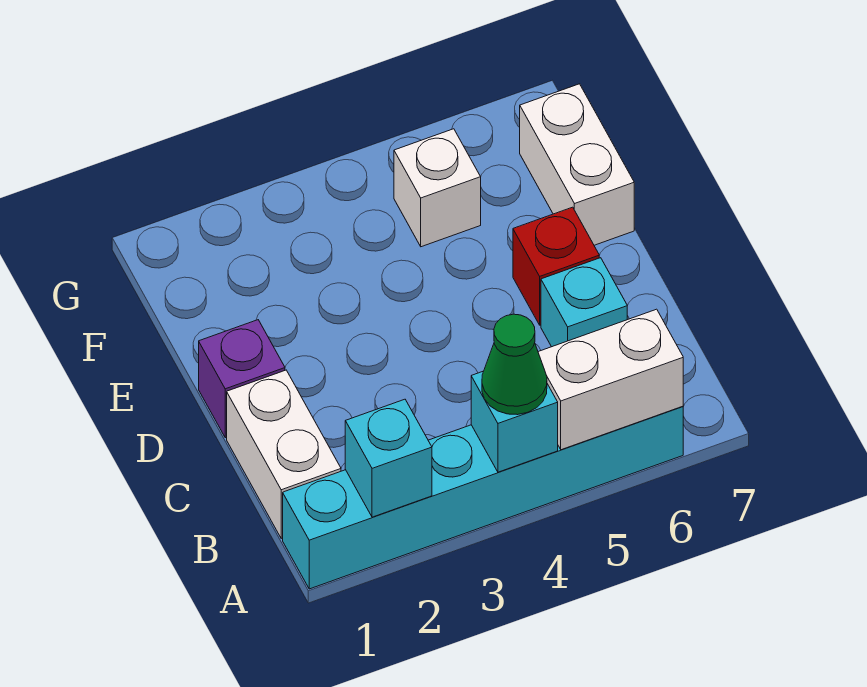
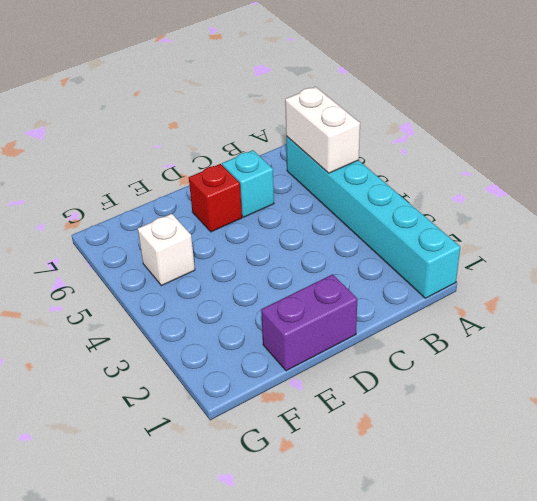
purple brick D1:E1 level 1 -> purple brick D1 level 1
none -> white brick B1:C1 level 1
none -> white brick E7:F7 level 1

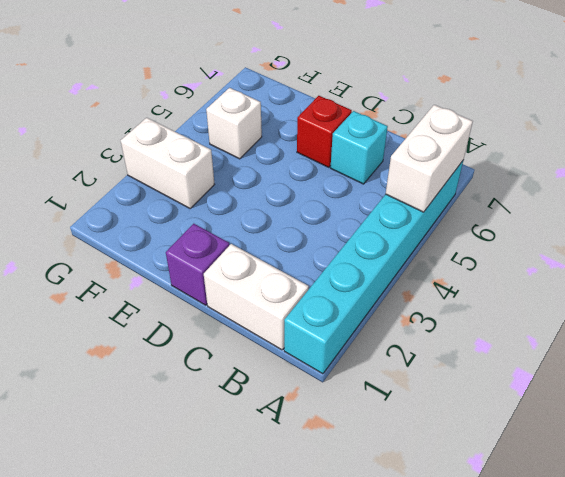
white brick F3:G3 level 1 -> white brick E7:F7 level 1
none -> cyan brick A2 level 2
none -> cyan brick A4 level 2

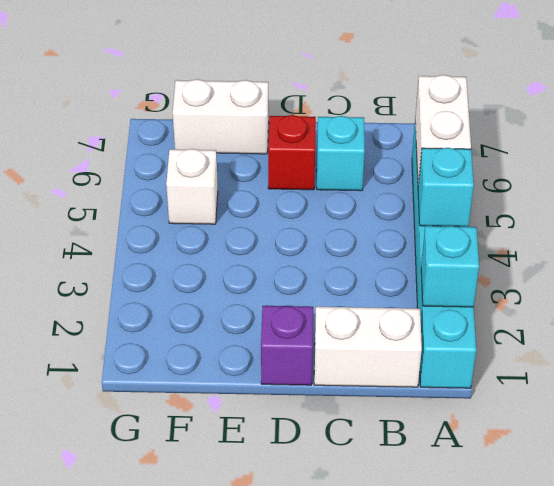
none -> green cone A4 level 3

